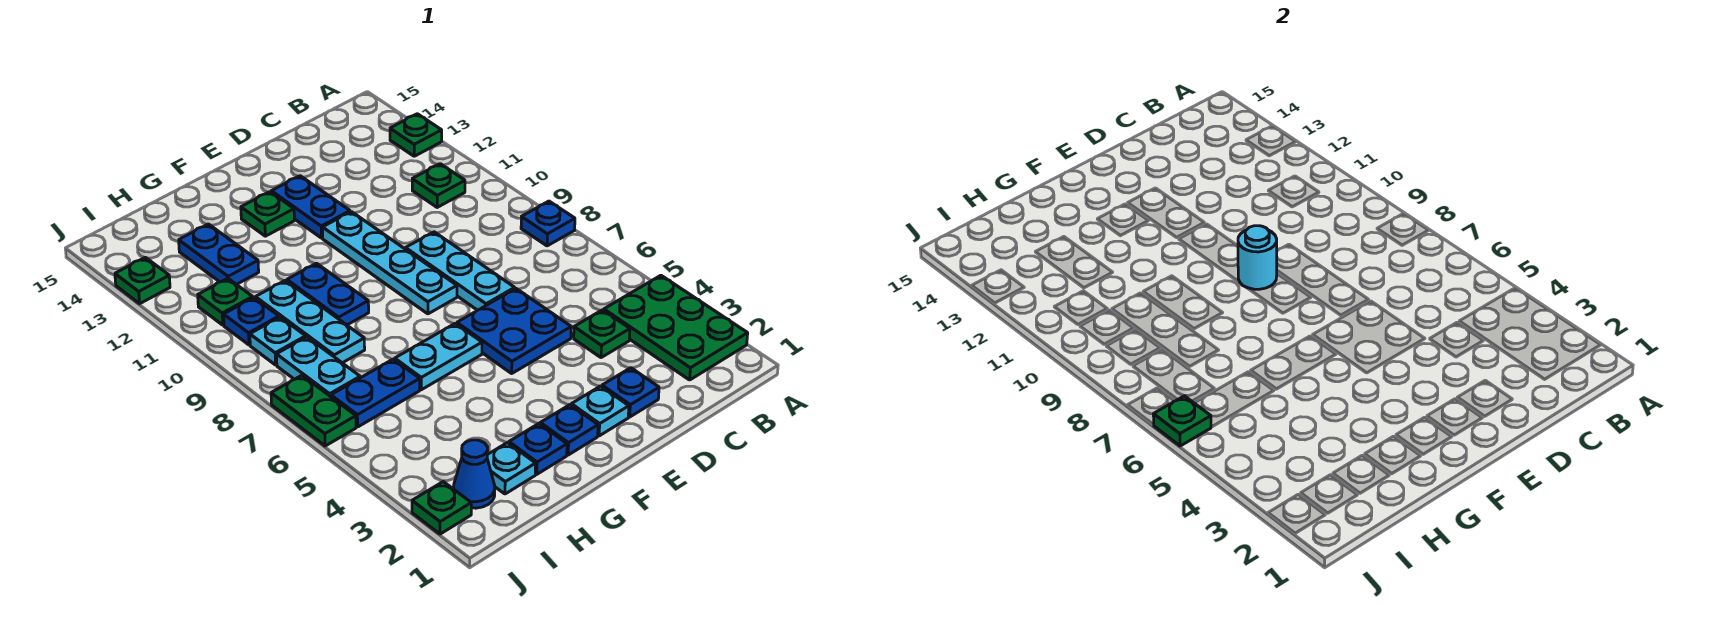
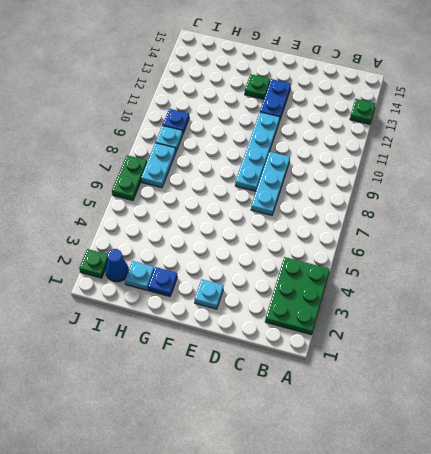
none -> blue plate A8 level 1
none -> green plate B11 level 1
none -> green plate C4 level 1
none -> blue plate D2 level 1

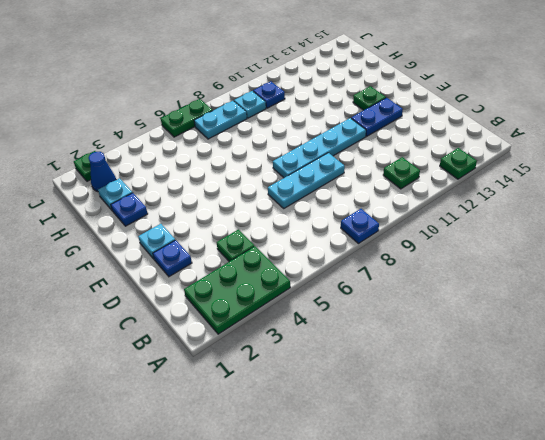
none -> blue plate D5:E6 level 1
none -> blue plate F2 level 1
none -> cyan plate F6:G6 level 1
none -> blue plate G9:G10 level 1

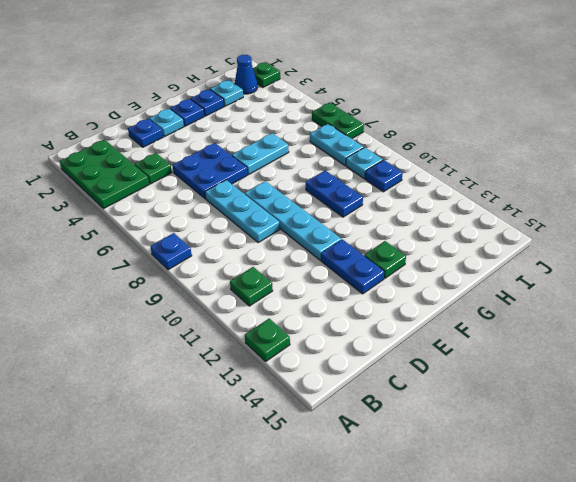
none -> blue plate H6:I6 level 1
none -> cyan plate H8:H10 level 1
none -> blue plate H12:H13 level 1
none -> green plate I11 level 1

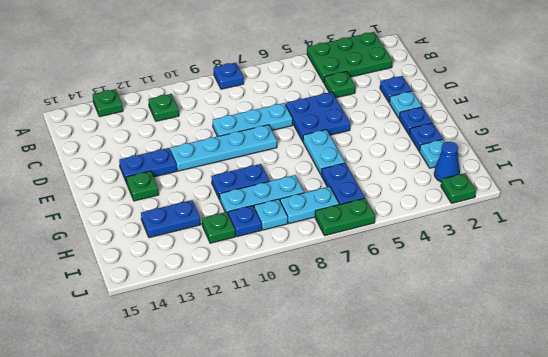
none -> green plate J13 level 1
none -> cyan round brick E9 level 2
none -> green plate J6 level 2

